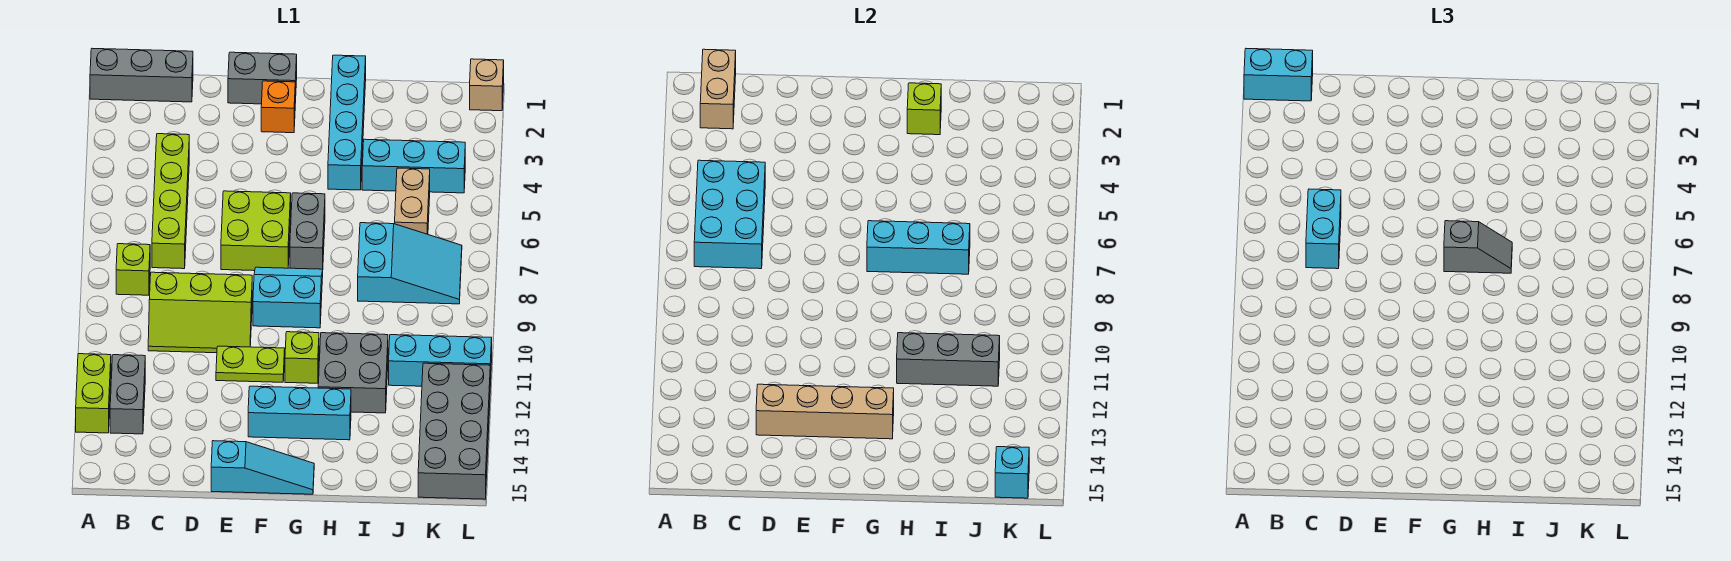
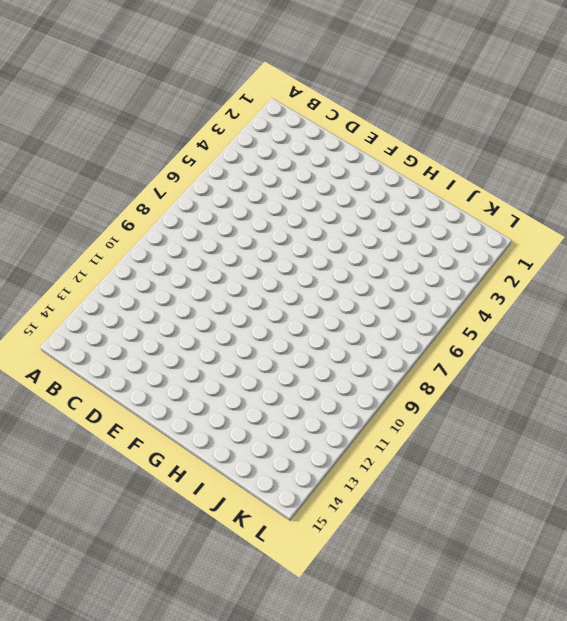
none -> grey brick A1:C1 level 1
none -> lime brick A12:A13 level 1
none -> lime brick B8 level 1
none -> grey brick B12:B13 level 1

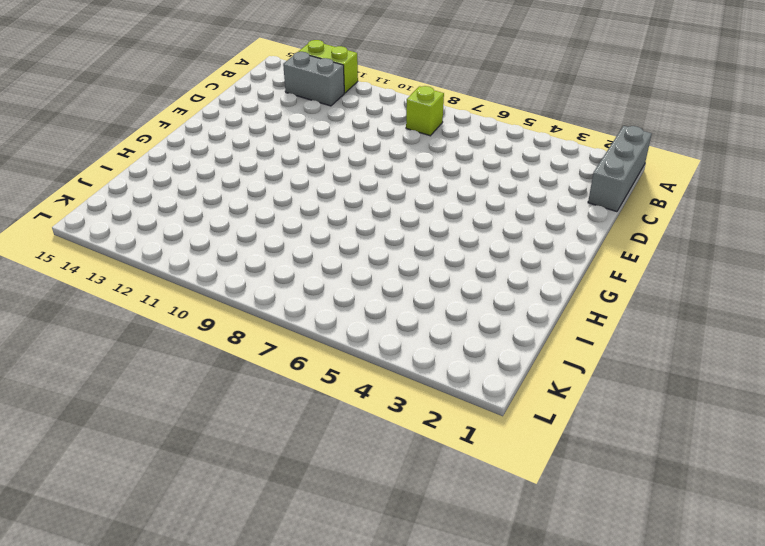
none -> lime brick C4:C7 level 1
none -> lime slope C9:E10 level 1 top 9
none -> grey brick E1:F1 level 1
none -> lime brick E6:F7 level 1

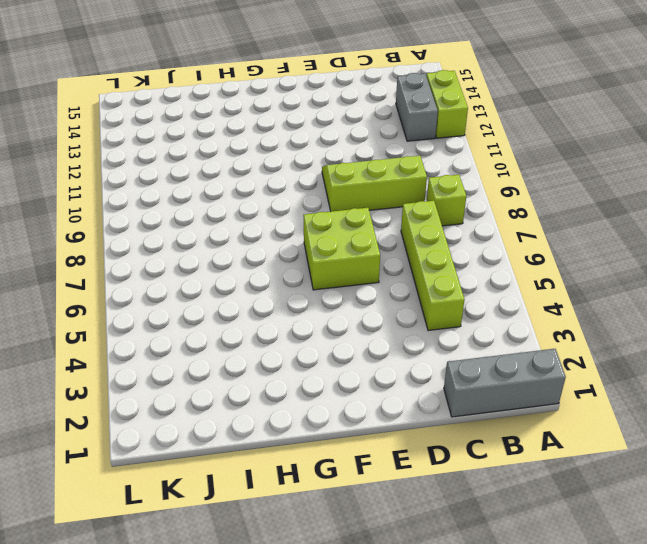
none -> grey brick E1:F1 level 1
none -> lime plate E11:F11 level 1
none -> cyan slope E15:G15 level 1 top E
none -> orange brick F2 level 1

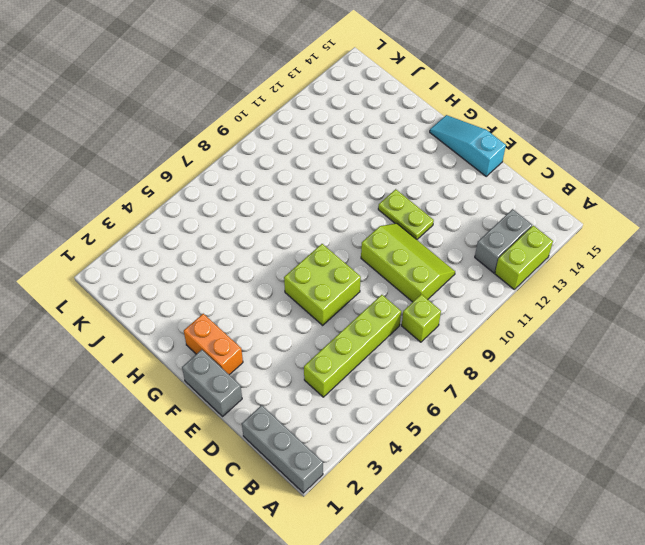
orange brick F2:G2 level 1 -> orange brick F2 level 1
none -> cyan slope F8:G9 level 1 top 9
none -> cyan brick F13:H13 level 1
none -> grey brick G6:G7 level 1
none -> lime brick G11 level 1

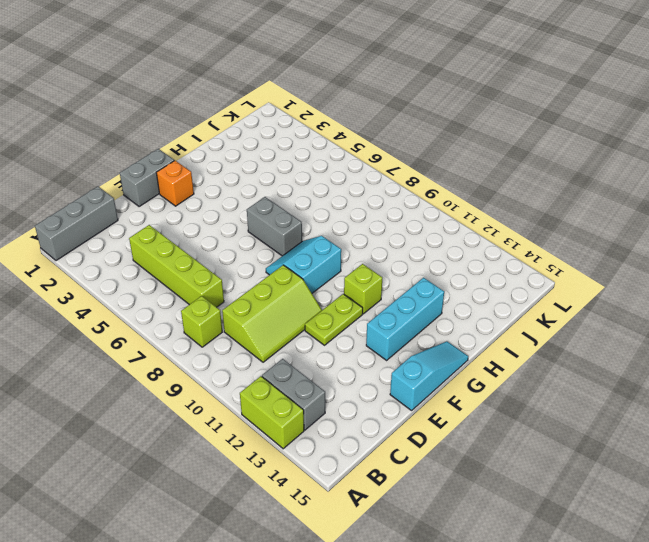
none -> lime brick E6:F7 level 1
none -> cyan brick H1:H4 level 1
none -> grey brick H11:I12 level 1
none -> cyan brick I4:K4 level 1

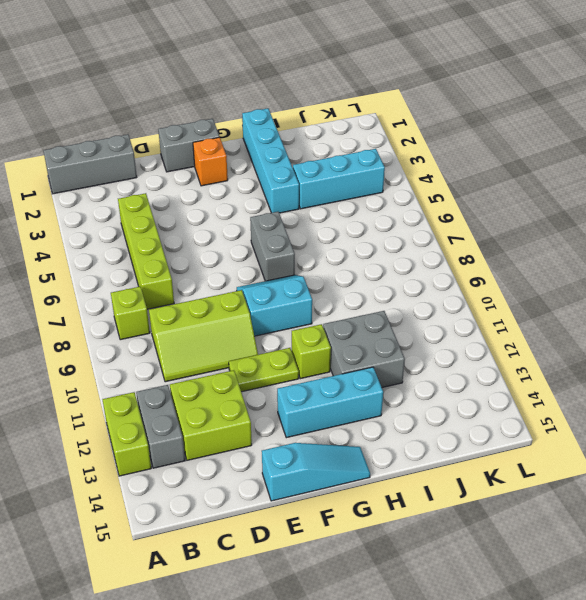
lime brick C12:D13 level 1 -> lime brick E6:F7 level 1
none -> cyan slope I7:K8 level 1 top I
none -> tan brick J5:J6 level 1
none -> cyan brick J11:L11 level 1
none -> grey brick K12:L15 level 1

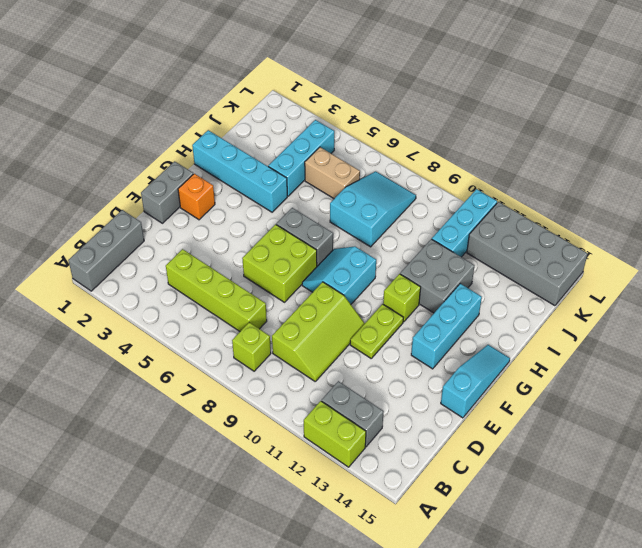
none -> tan brick L1 level 1
none -> tan brick B1:B2 level 2
none -> cyan brick B5:C7 level 2
none -> tan brick D13:G13 level 2

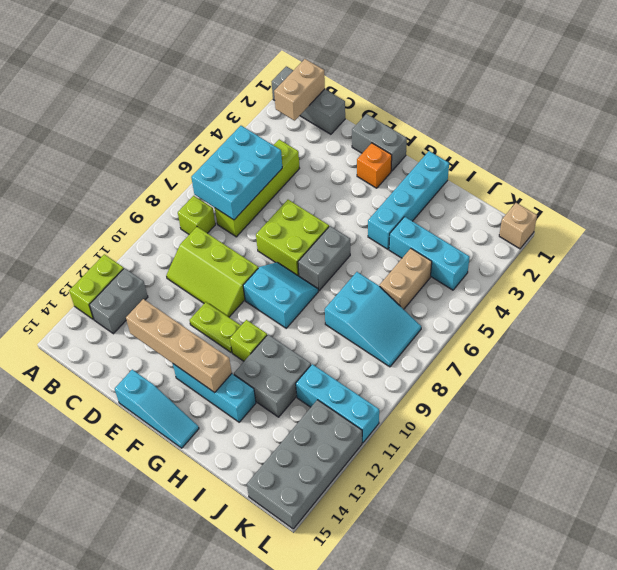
none -> cyan brick G7:I7 level 2
none -> lime brick H2 level 2
none -> grey brick H11:J11 level 2
none -> cyan brick K15 level 2

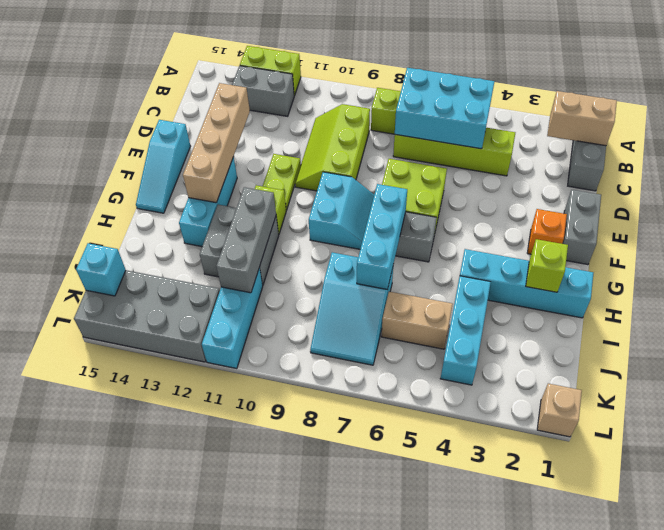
none -> cyan brick A1:B1 level 3
none -> cyan brick C6:C7 level 3
none -> grey slope G7:H7 level 3 top G

